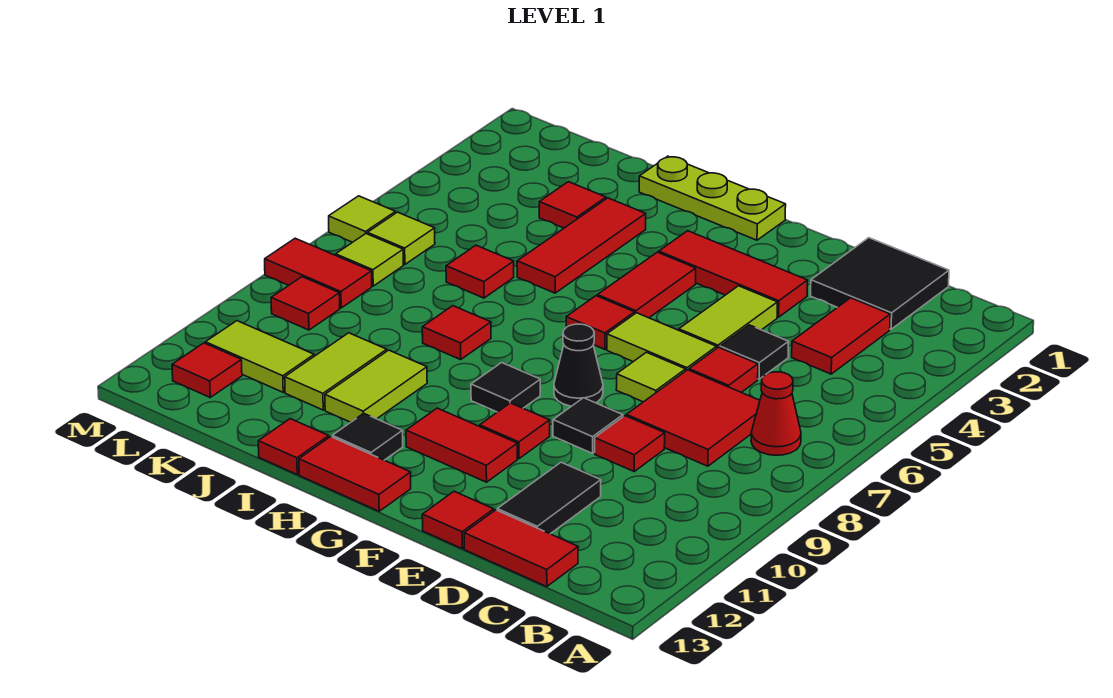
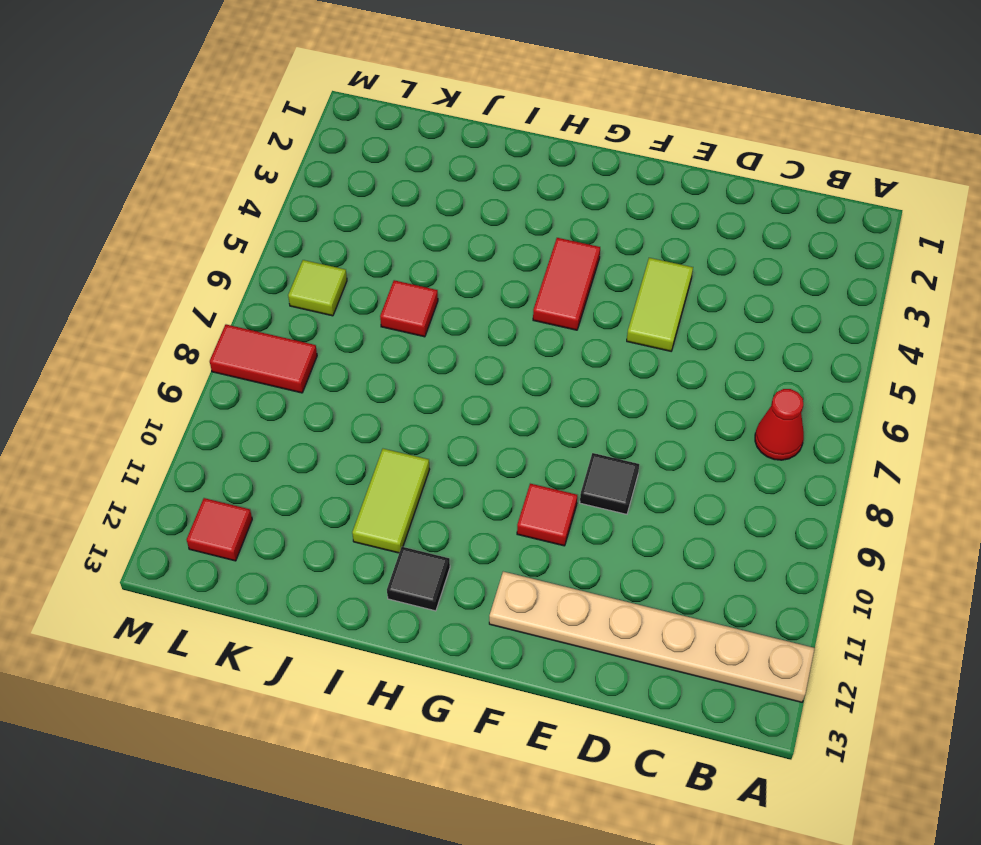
tan plate A12:F12 level 1 -> black tile D11:D12 level 1
none -> black tile C1:D2 level 1
none -> red tile C3:C4 level 1
none -> red tile C7:D8 level 1
none -> red tile C13:D13 level 1

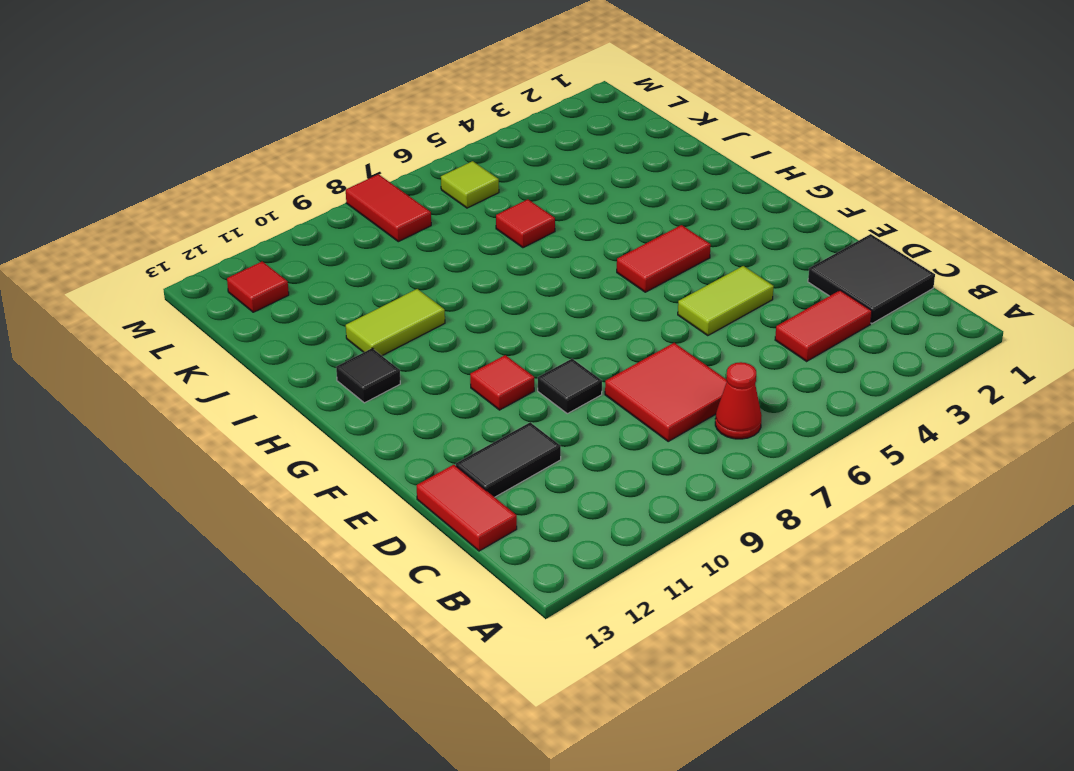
none -> black tile D5 level 1
none -> red tile D6 level 1
none -> red tile D9 level 1
none -> red tile E3:G3 level 1

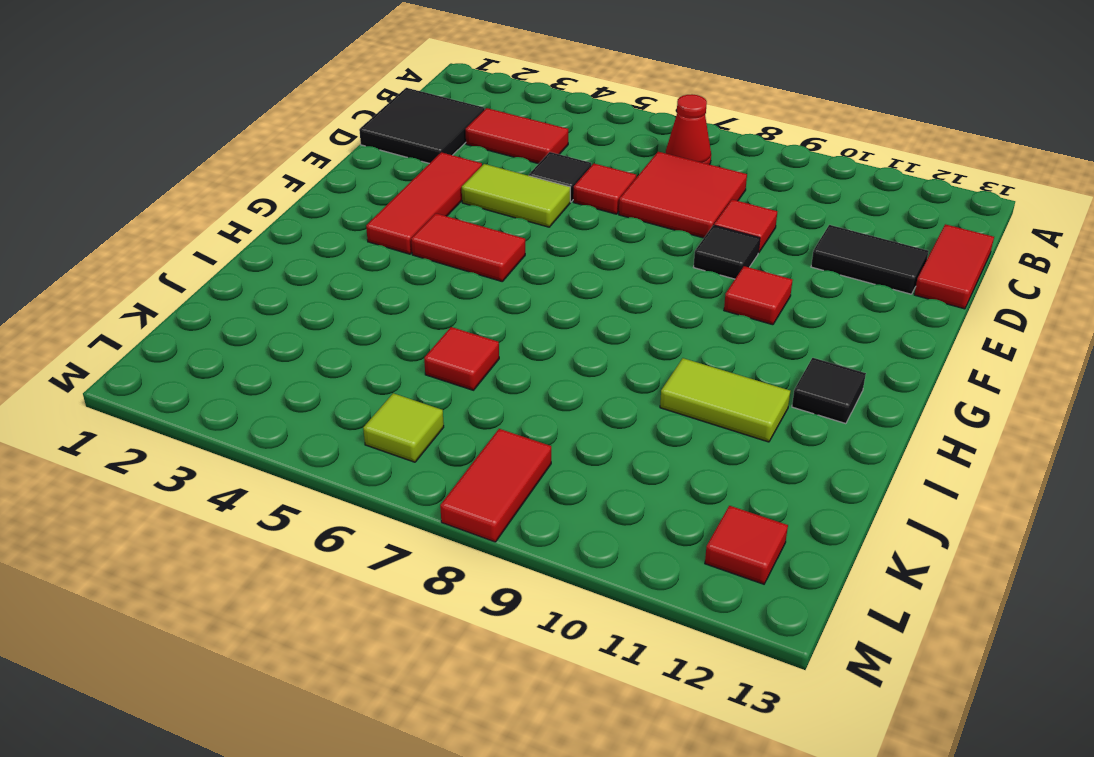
none -> lime tile E6:F6 level 1
none -> lime tile E7 level 1
none -> red tile E13 level 1
none -> black cone F8 level 1

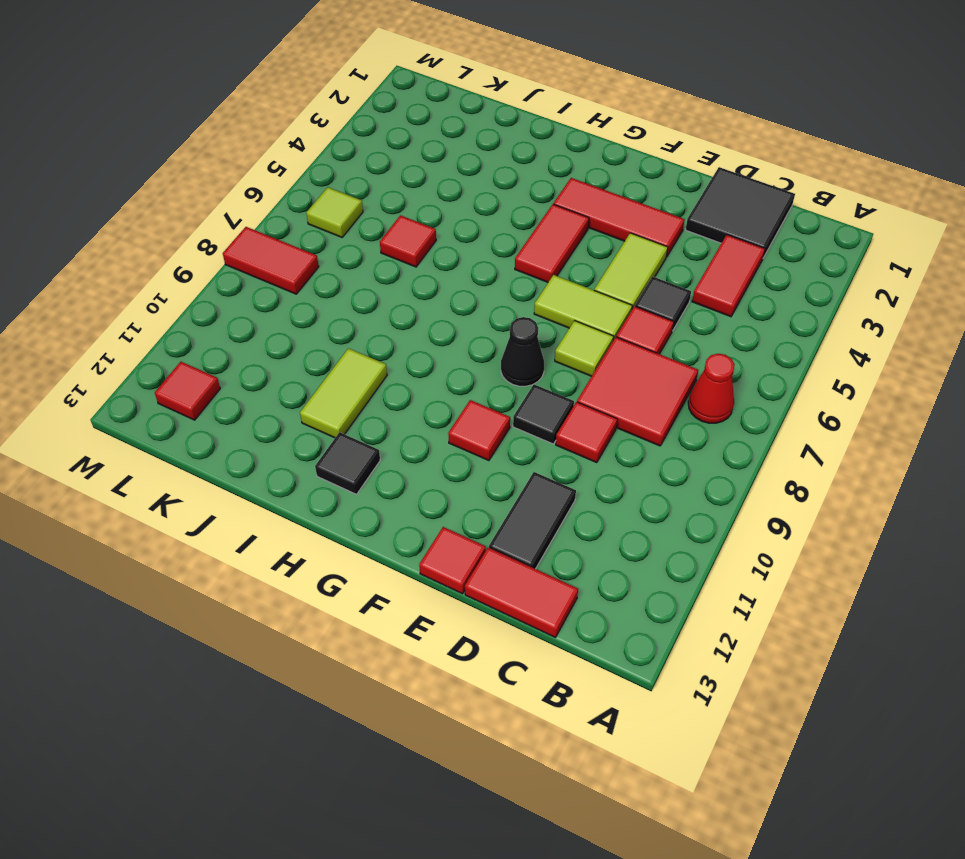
none -> red tile F11:G11 level 1
none -> lime plate G1:I1 level 1
none -> red tile G6 level 1
none -> black tile G9 level 1

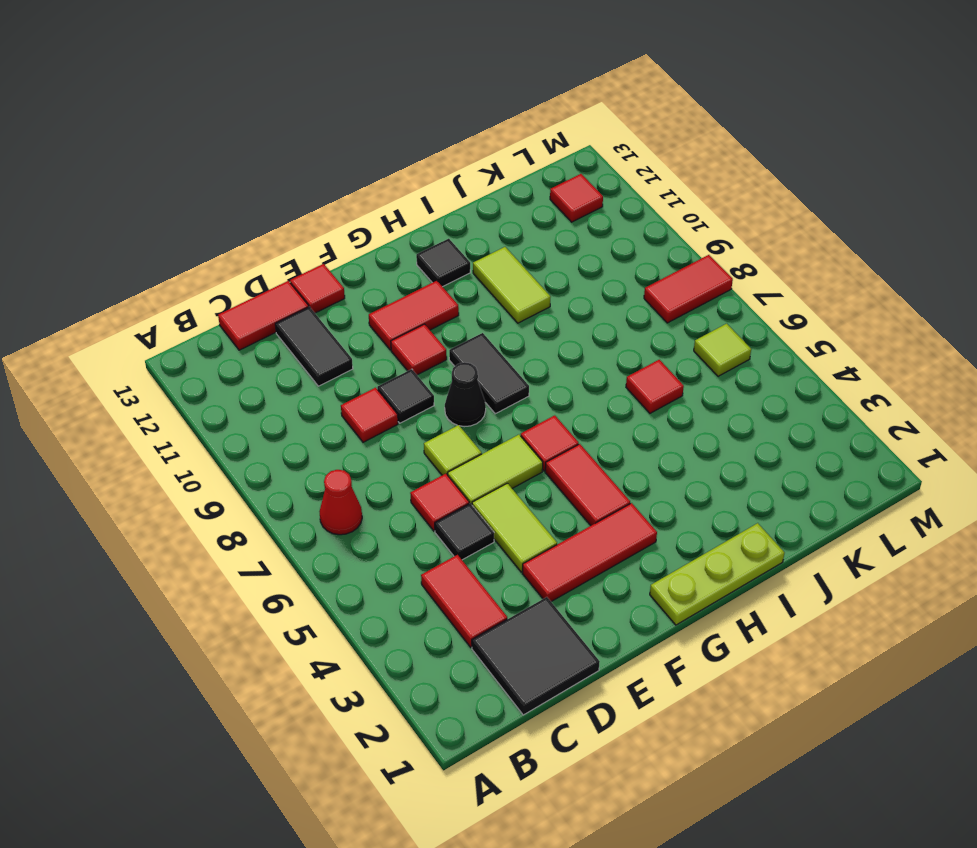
black tile G8:G9 level 1 -> black tile G9 level 1
none -> red tile C7:D8 level 1
none -> red tile G13:H13 level 1
none -> red tile I3:I5 level 1
none -> red tile I8 level 1

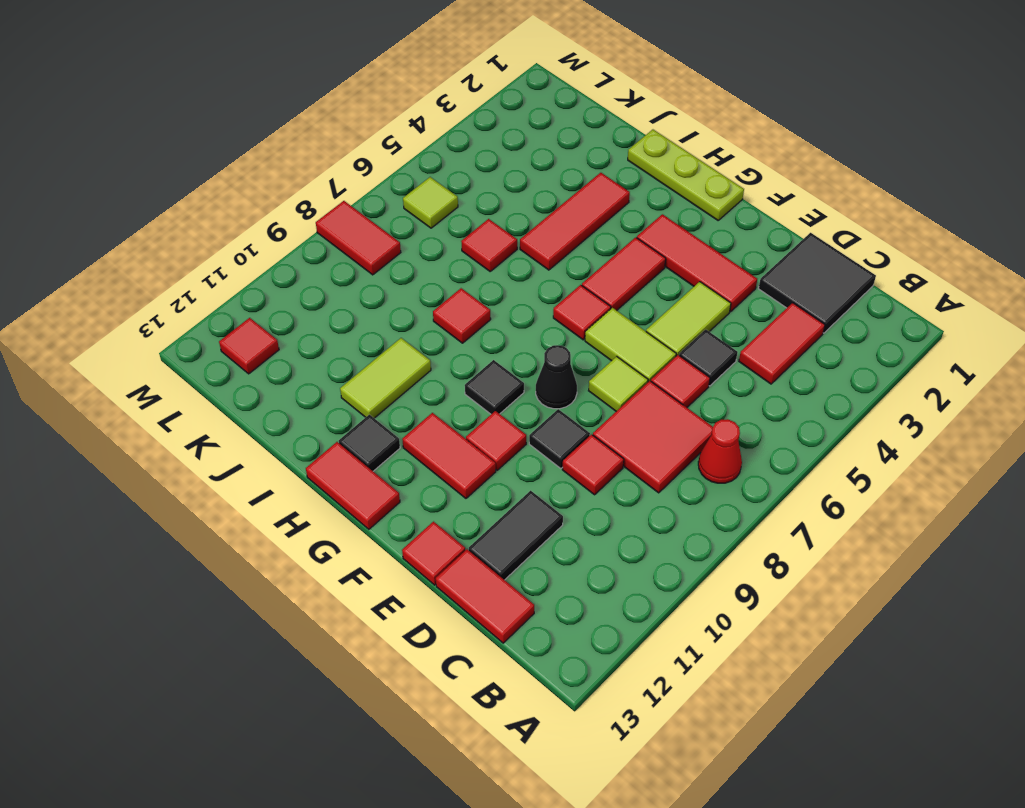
none -> red tile I13 level 1
none -> red tile J3 level 1
none -> lime tile J10:J11 level 1
none -> lime tile K11:L11 level 1

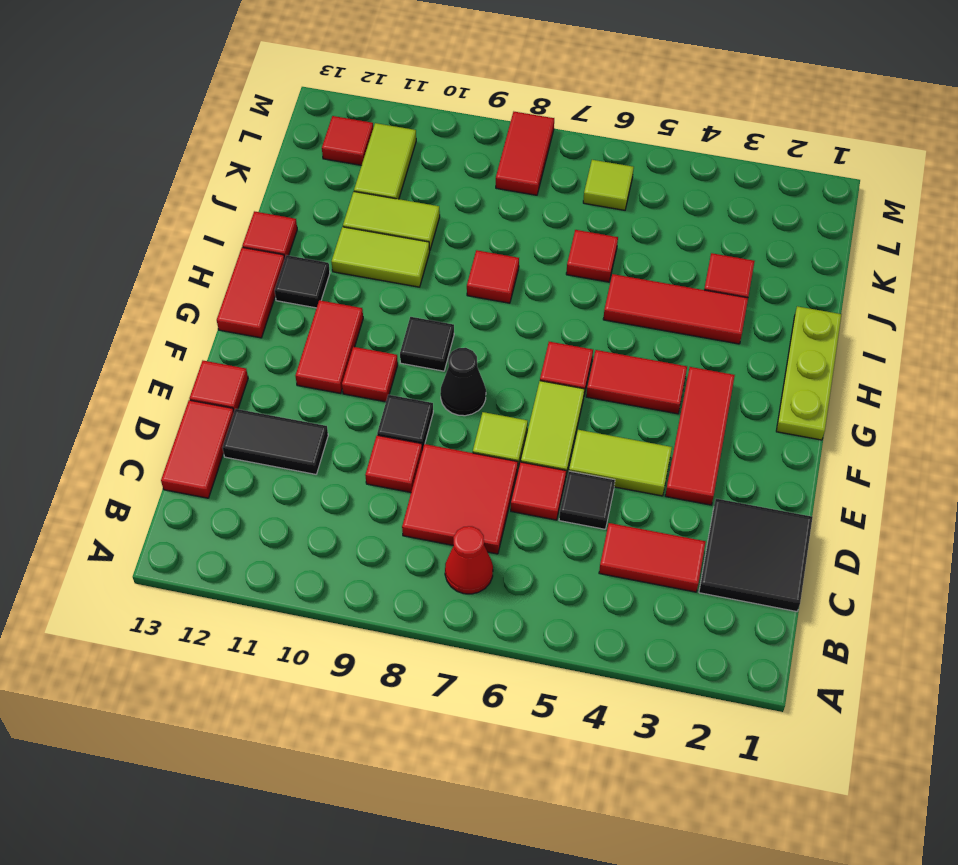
none -> lime tile L7 level 1
none -> red tile L9 level 1
none -> lime tile M6 level 1

